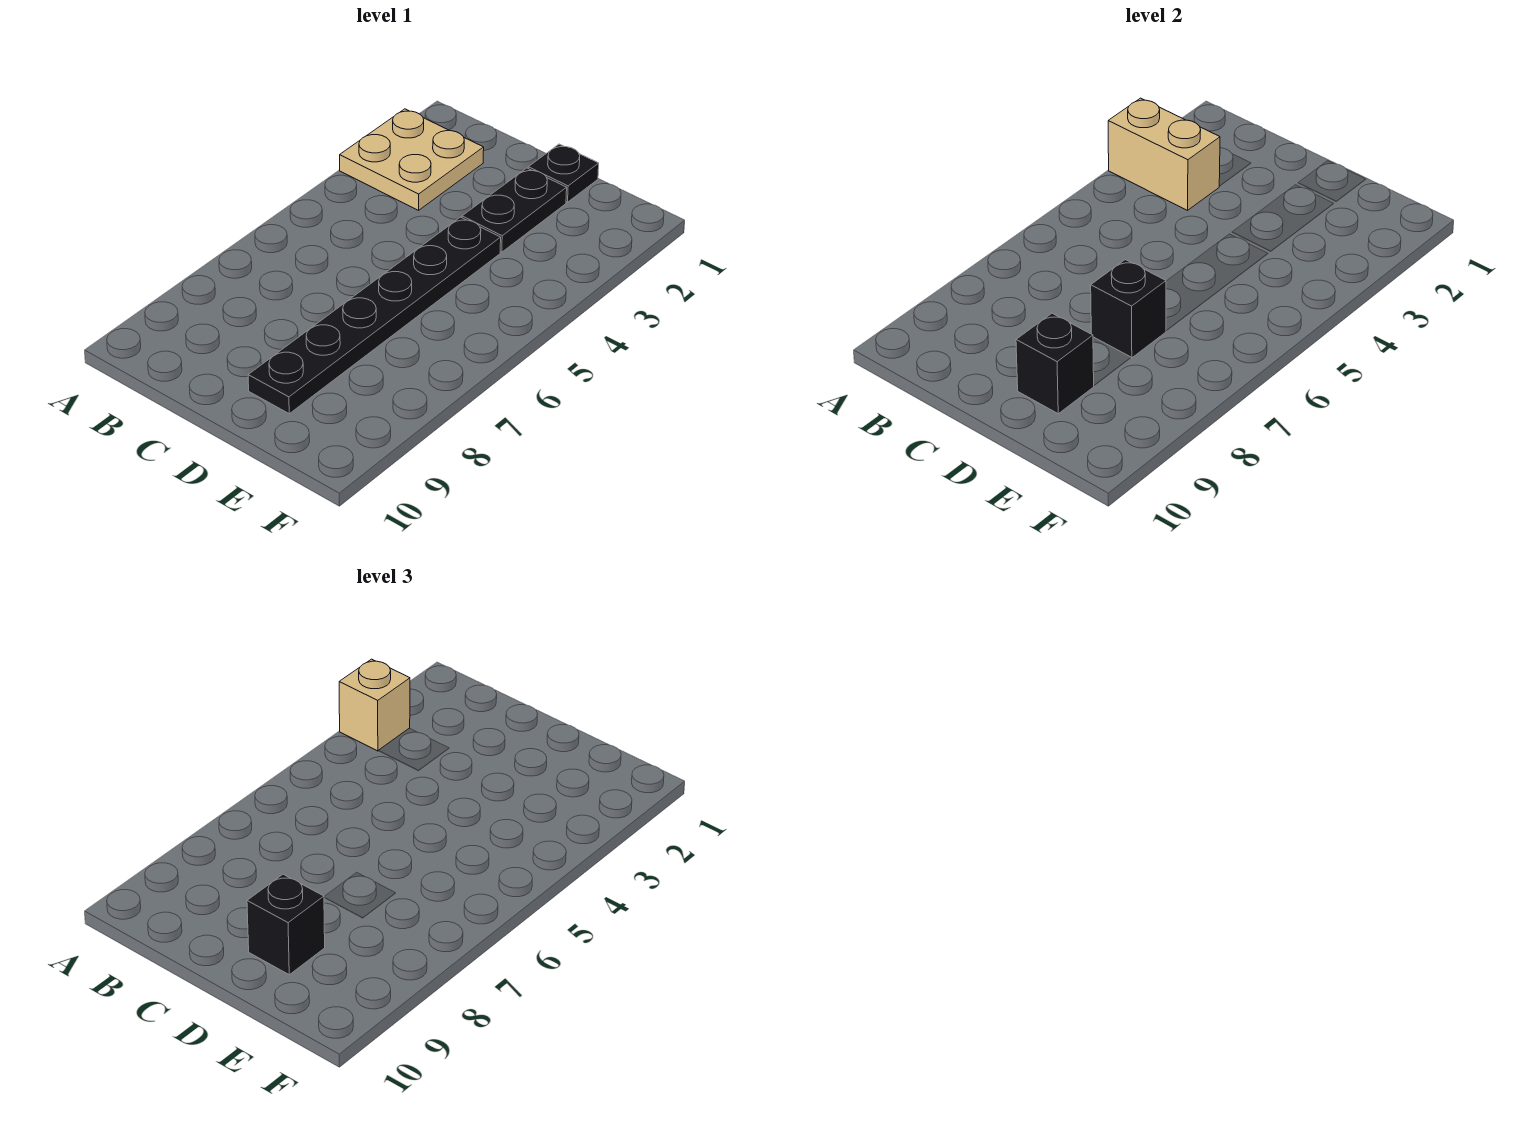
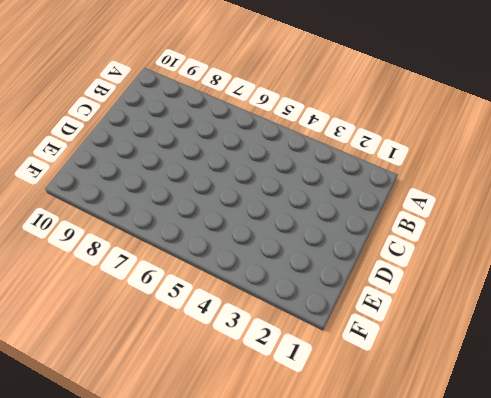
none -> tan plate A2:B3 level 1
none -> black plate D1 level 1

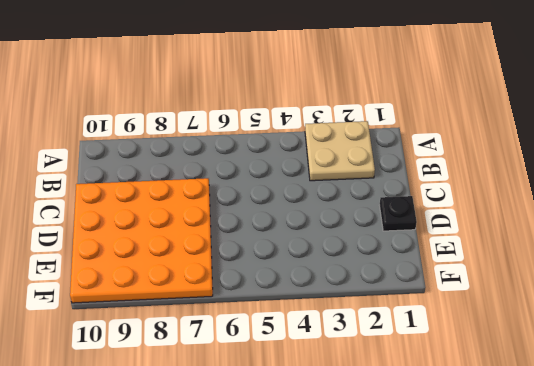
orange plate C7:F10 level 1 -> black plate D4:D9 level 1
none -> black plate D2:D3 level 1
none -> tan brick A3:B3 level 2

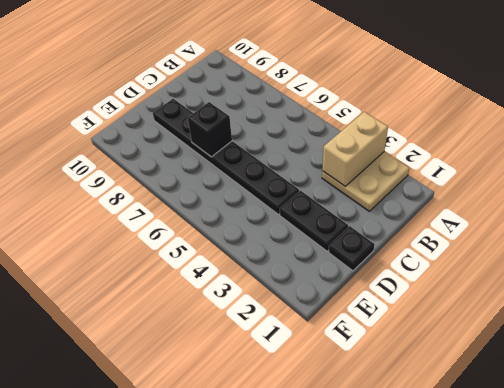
none -> black brick D9 level 2
none -> tan brick A3 level 3

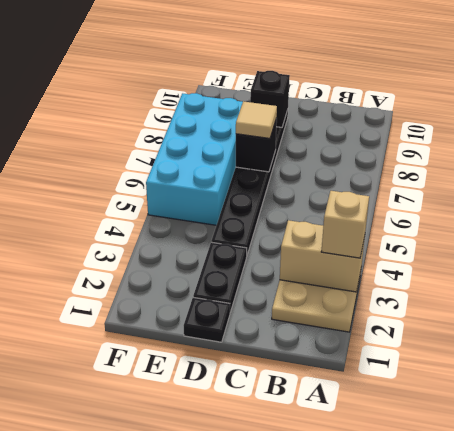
tan tile D7 level 3 -> none
cyan brick E5:F8 level 1 -> none
none -> black brick D9 level 3

